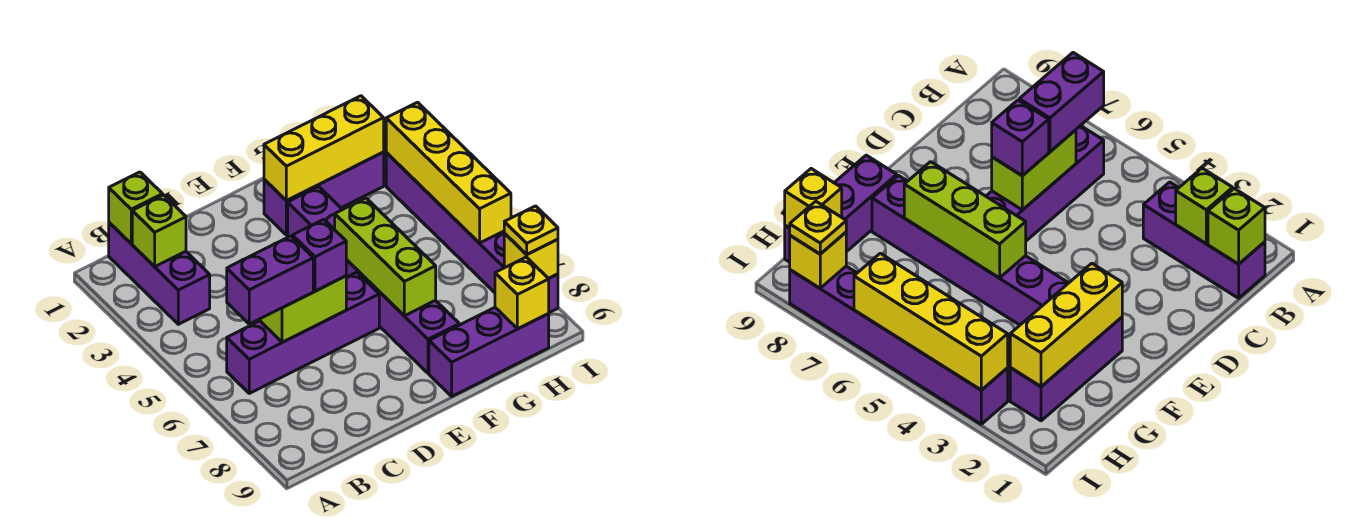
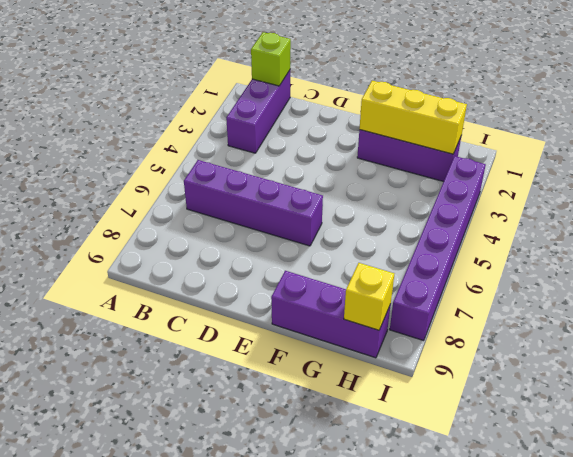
none -> purple brick F3:F8 level 1
none -> lime brick B2 level 2
none -> lime brick C6:D6 level 2

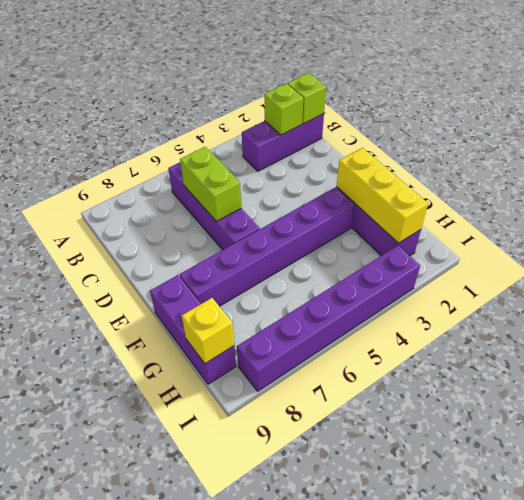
none -> lime brick F5:F7 level 2
none -> yellow brick I3:I6 level 2
none -> yellow brick I8 level 2

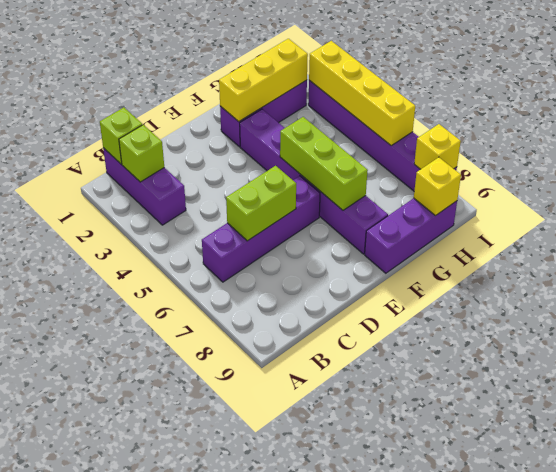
none -> purple brick B6:C6 level 3
none -> purple brick D6 level 3
none -> yellow plate I8 level 3

